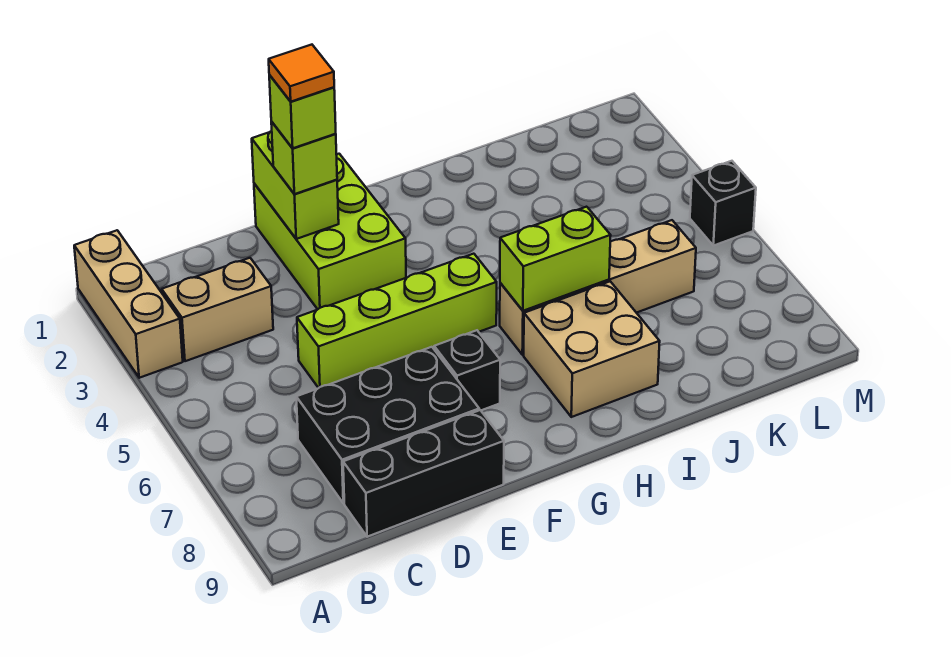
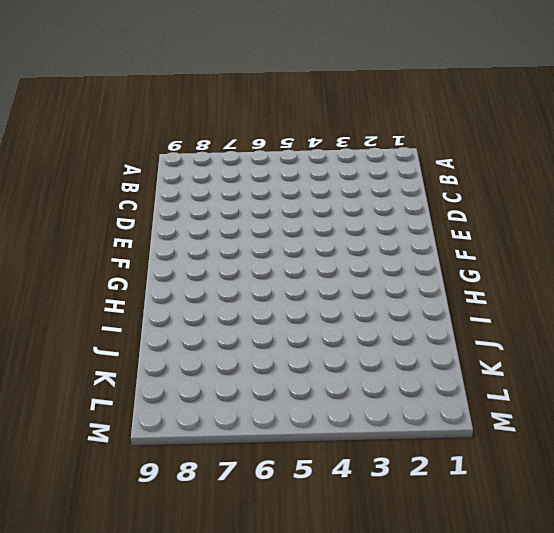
none -> tan brick A1:A3 level 1
none -> tan brick B3:C3 level 1
none -> black brick C7:E8 level 1

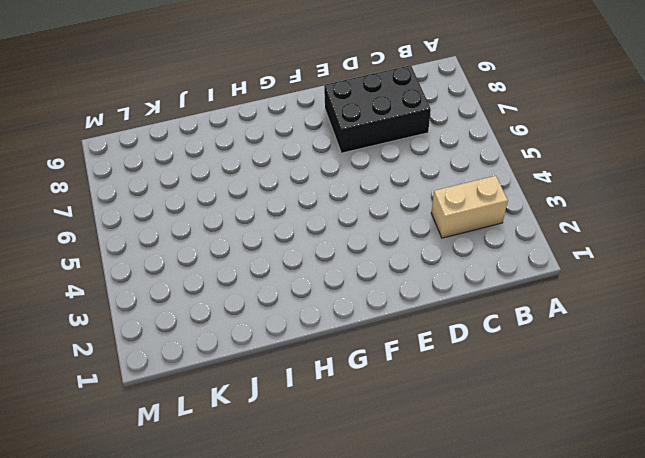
none -> tan brick A1:A3 level 1
none -> black brick C9:E9 level 1
none -> lime brick D5:G5 level 1

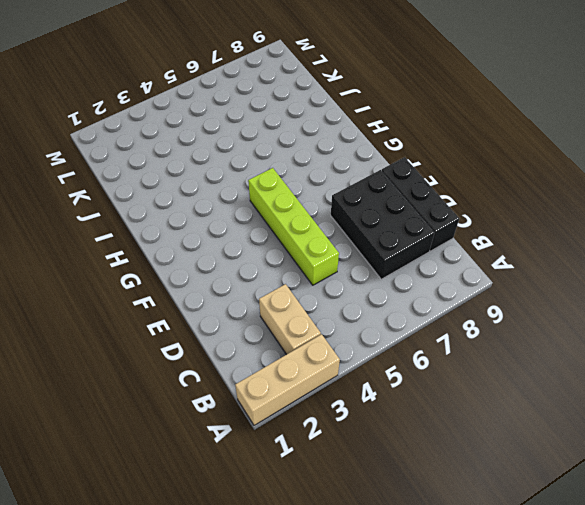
none -> lime brick E1:F3 level 1
none -> black brick F7 level 1
none -> tan brick H6:K6 level 1

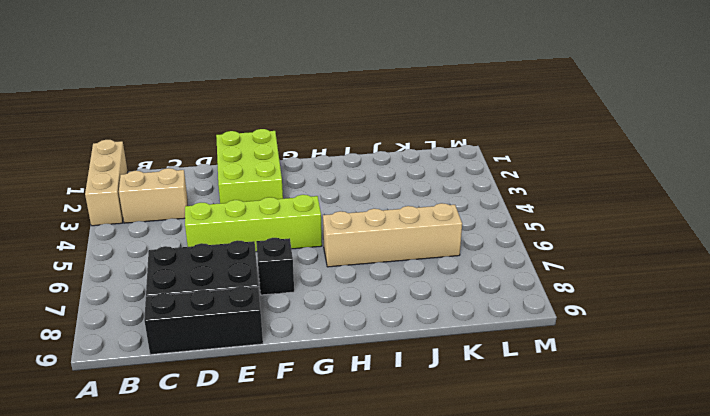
none -> tan brick H7:I8 level 1
none -> black brick M5 level 1
none -> lime brick E1:E2 level 2

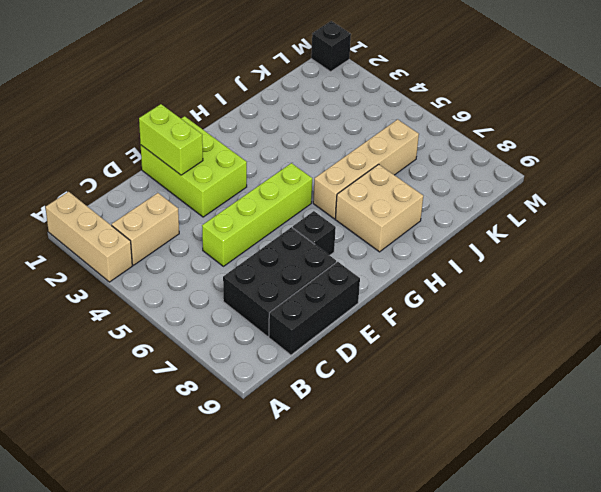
black brick M1 level 1 -> black brick M5 level 1
none -> lime brick H6:I6 level 2
none -> lime brick E2 level 3
none -> lime brick E2 level 4

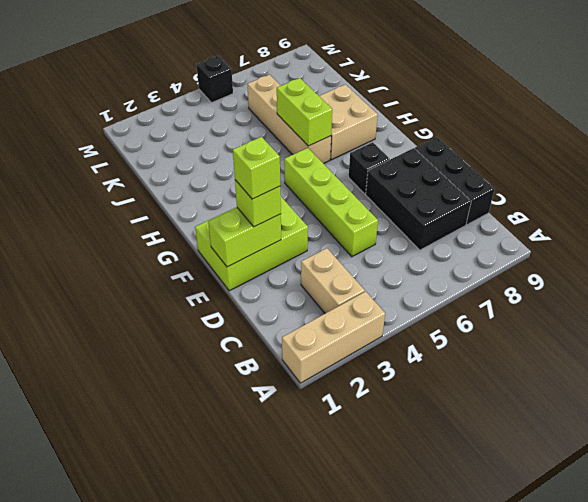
none -> orange tile E2 level 5

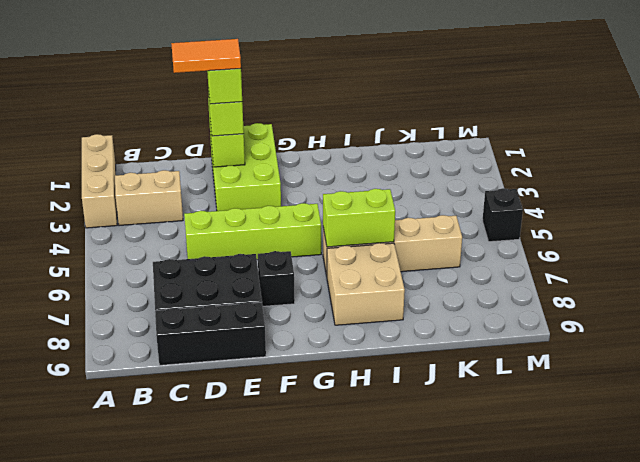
orange tile D2:E2 level 5 -> orange tile E2 level 5

